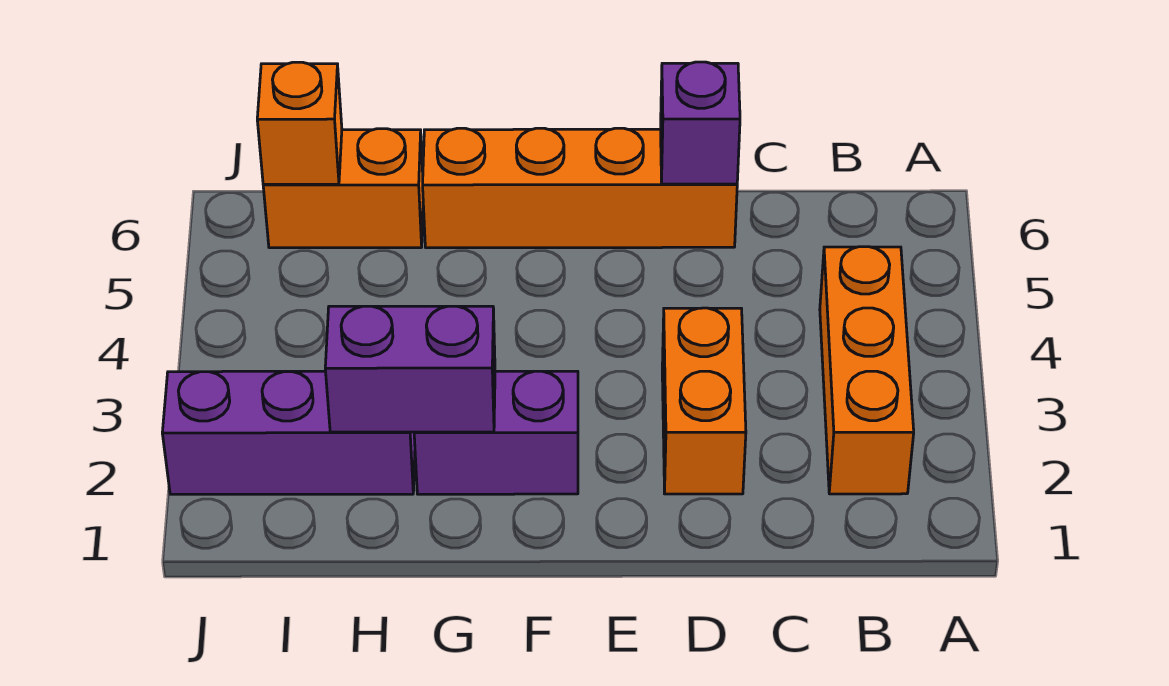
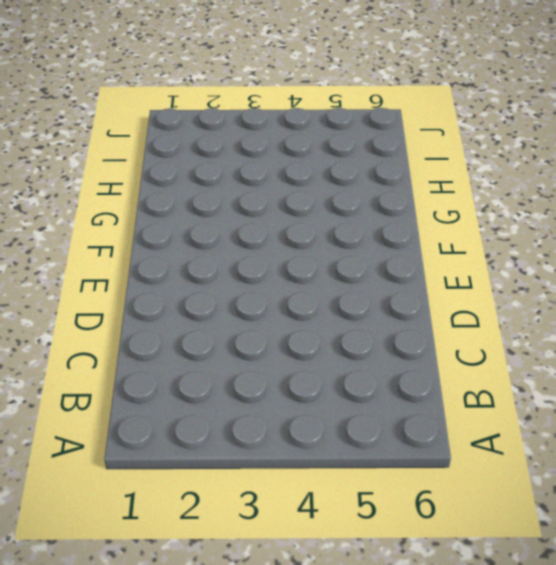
none -> orange brick B2:B4 level 1
none -> orange brick D2:D3 level 1

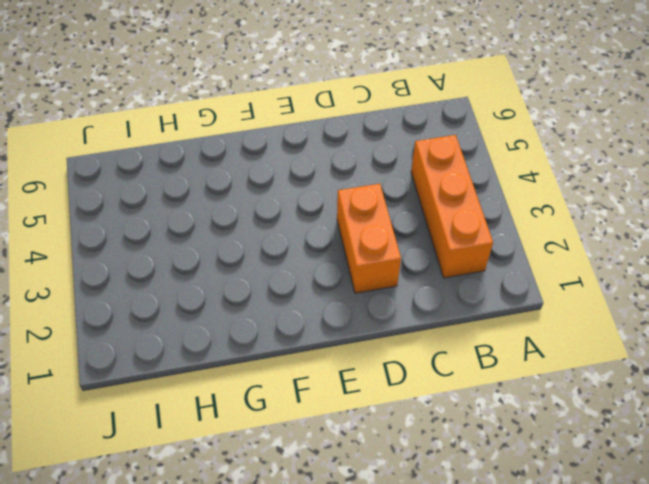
none -> orange brick D6:G6 level 1
none -> purple brick F2:G2 level 1

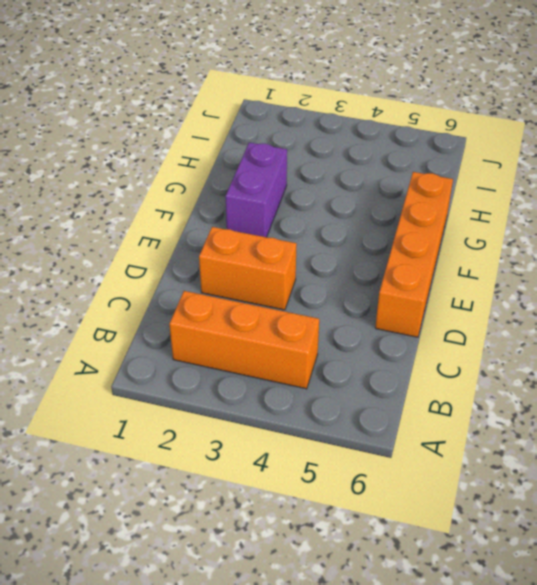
none -> purple brick H2:J2 level 1
none -> orange brick H6:I6 level 1

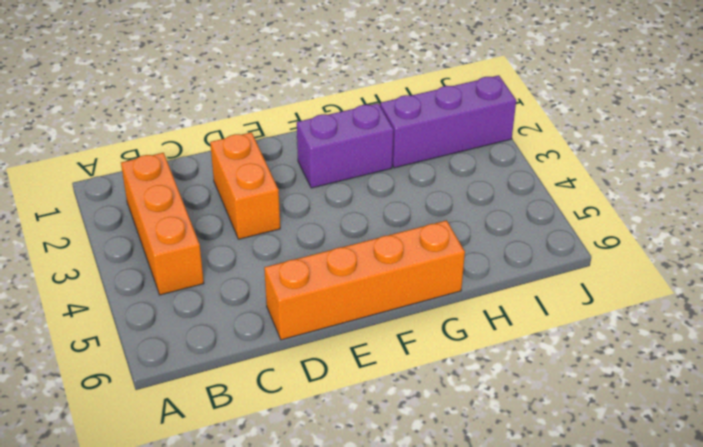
none -> orange brick H6:I6 level 1
none -> purple brick D6 level 2

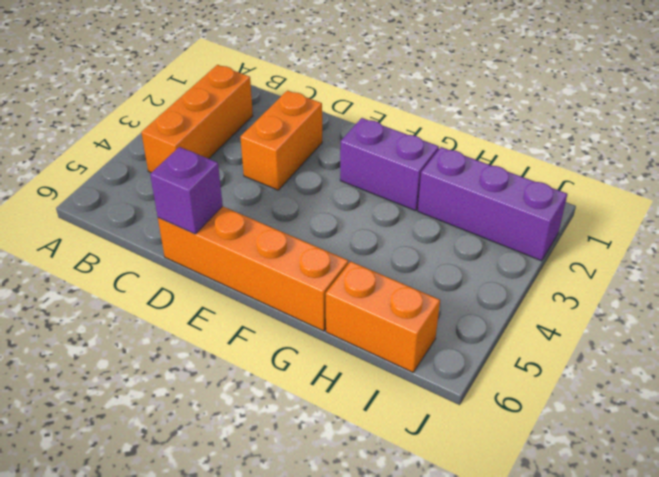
none -> purple brick G2:H2 level 2
none -> orange brick I6 level 2

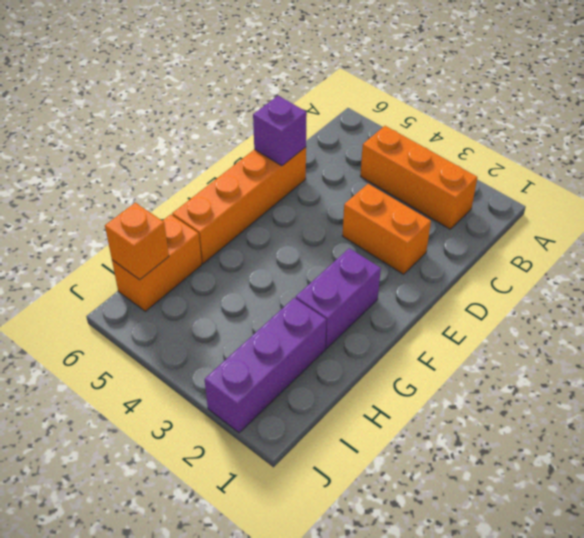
none -> purple brick G2:H2 level 2

